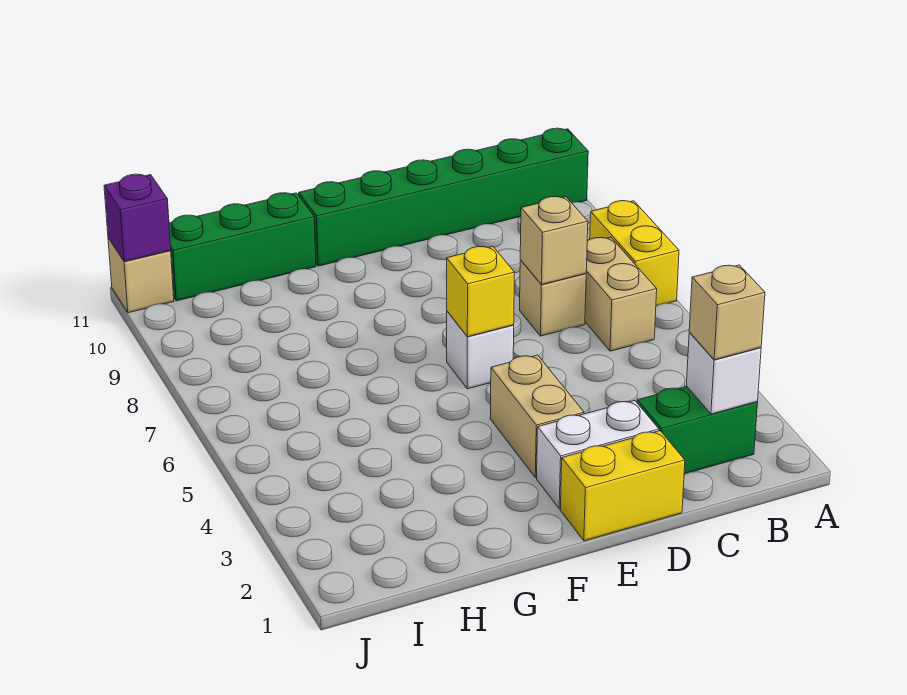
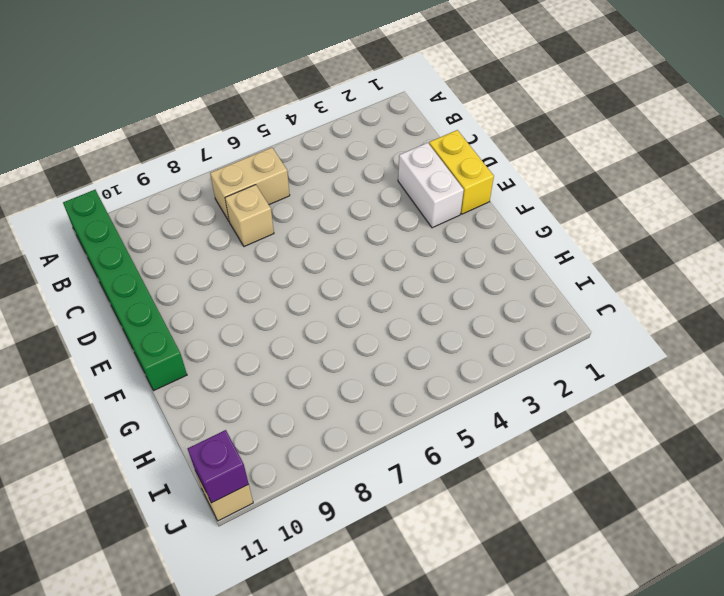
none -> yellow brick A7:A8 level 1
none -> green brick B2:C2 level 1
none -> tan brick E3:E4 level 1

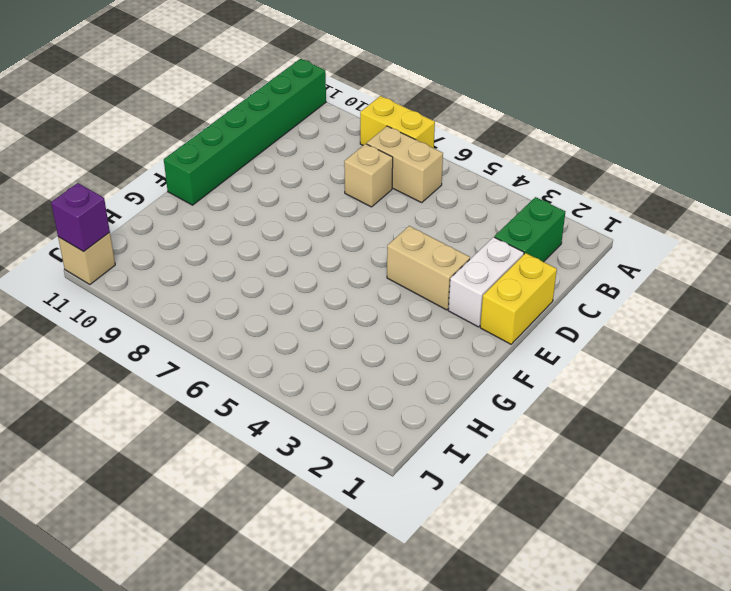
none -> white brick E6 level 1
none -> green brick G11:I11 level 1
none -> white brick B2 level 2

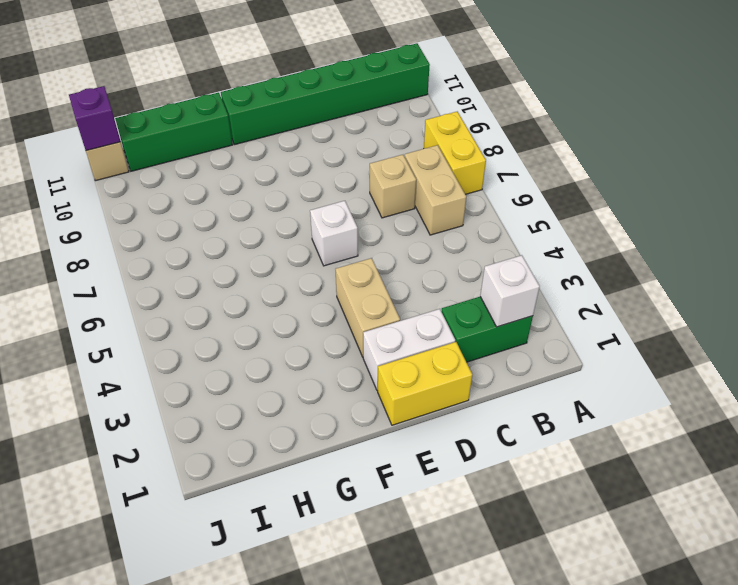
none -> tan brick C7 level 2
none -> yellow brick E6 level 2
none -> tan brick B2 level 3

